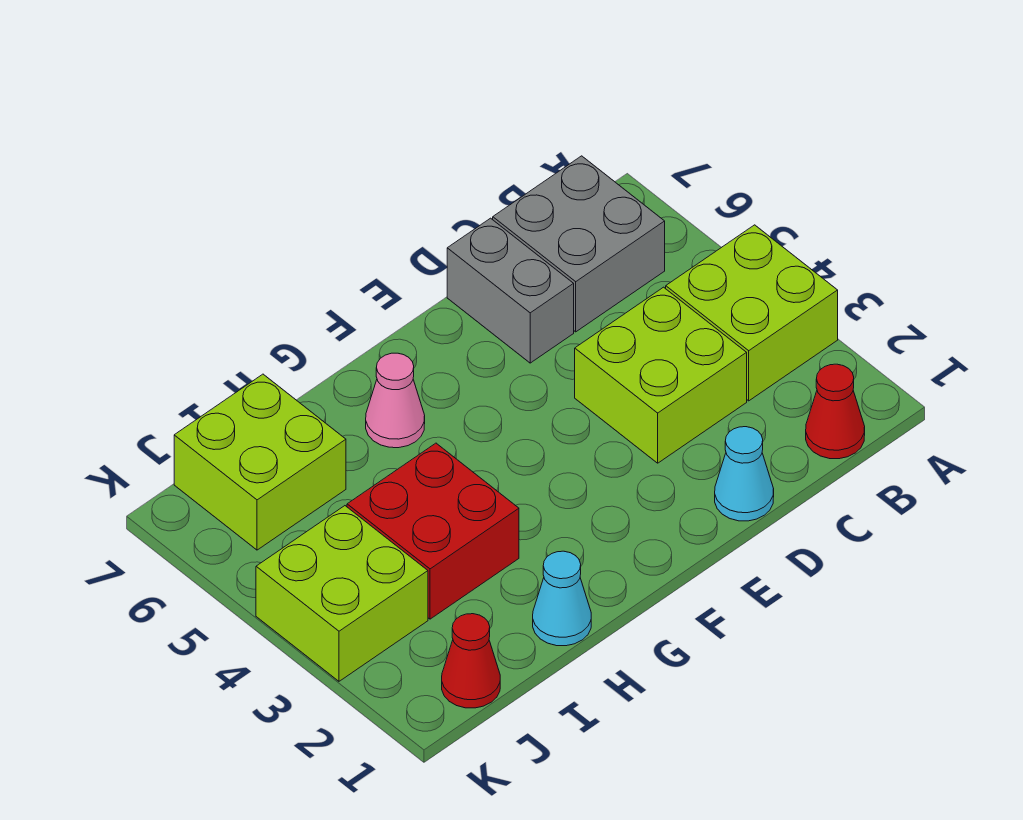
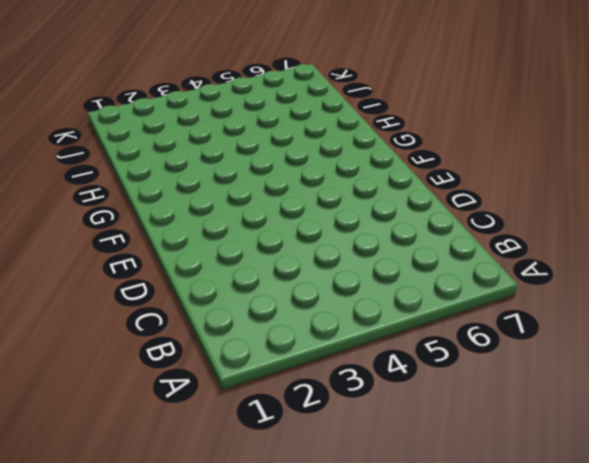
none -> lime brick A3:B4 level 1
none -> red cone B1 level 1
none -> grey brick B6:C7 level 1

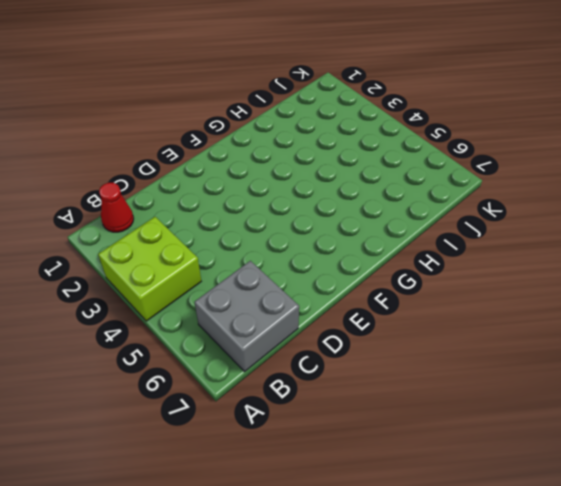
none -> lime brick C3:D4 level 1
none -> cyan cone D1 level 1
none -> grey brick D6:D7 level 1

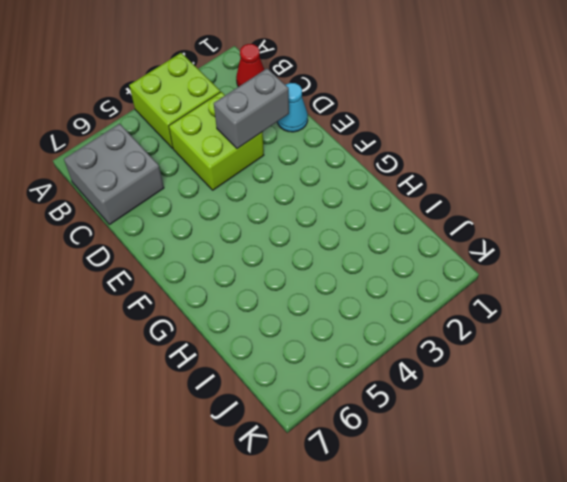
grey brick D2:D3 level 2 -> grey brick D6:D7 level 1
none -> pink cone G6 level 1
none -> cyan cone H1 level 1
none -> red brick H3:I4 level 1

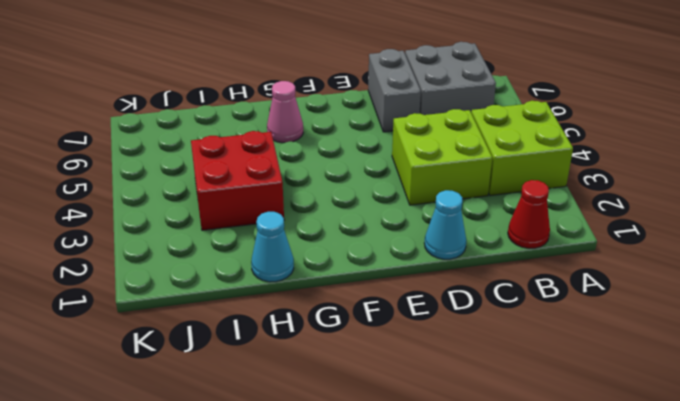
none -> lime brick I6:J7 level 1
none -> red cone J1 level 1
none -> lime brick J3:K4 level 1

